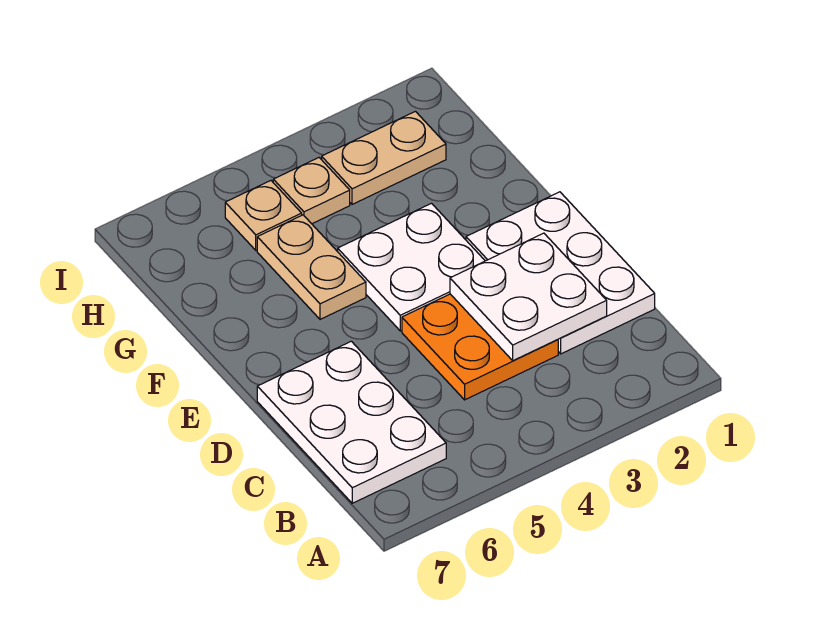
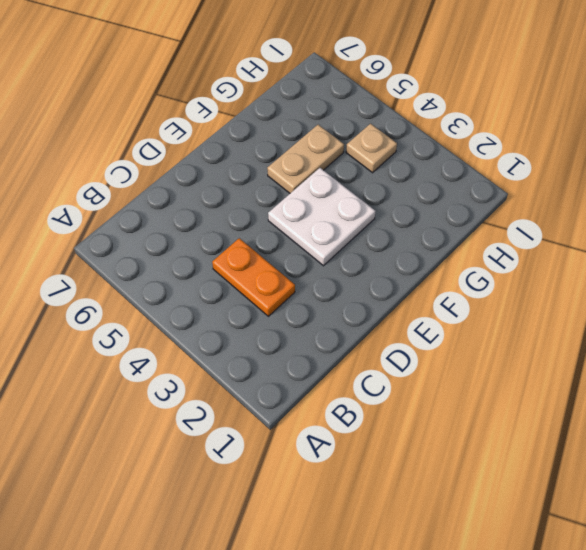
orange plate C3:C4 level 1 -> orange plate C3:D4 level 1
none -> white plate B6:D7 level 1
none -> white plate C1:E2 level 1

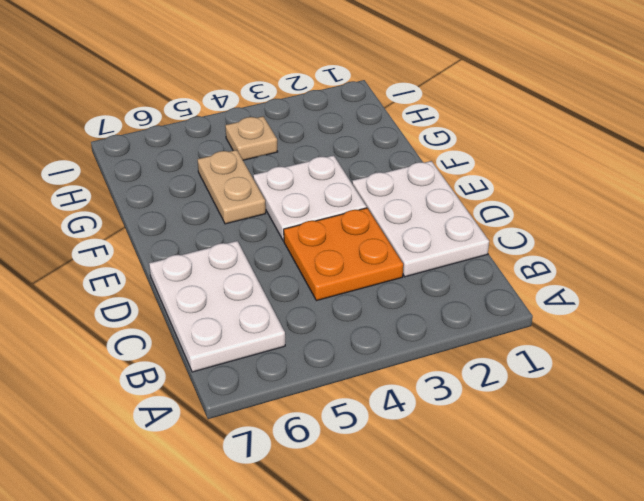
none -> tan plate H2:H3 level 1
none -> tan plate H5 level 1

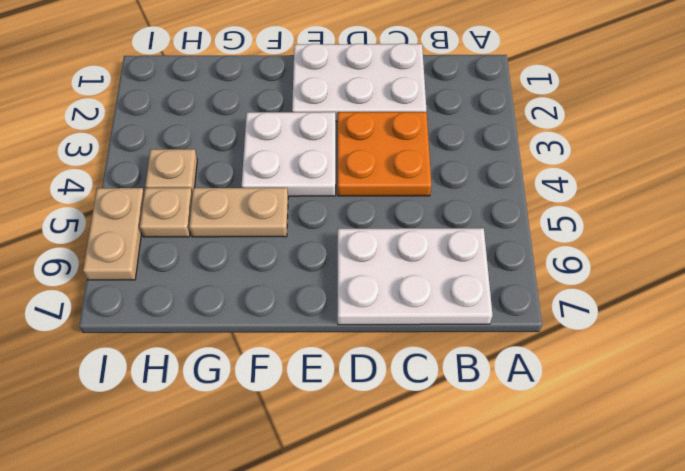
tan plate I5:I6 level 1 -> tan plate H2:H3 level 1
none -> white plate C2:D3 level 2

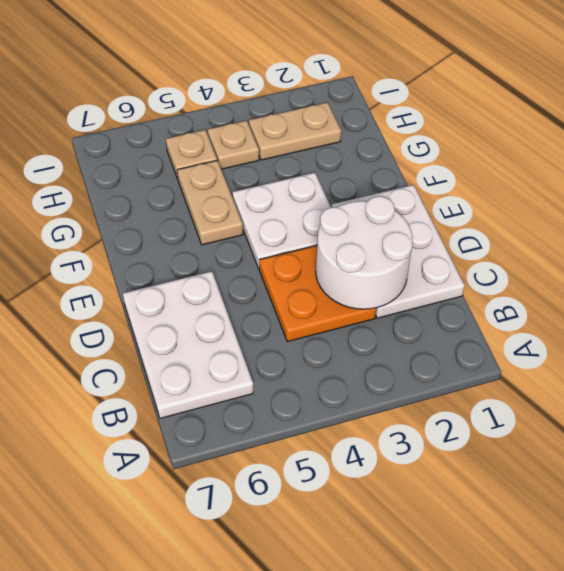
white round brick C2:D3 level 2 -> white plate C2:D3 level 2

